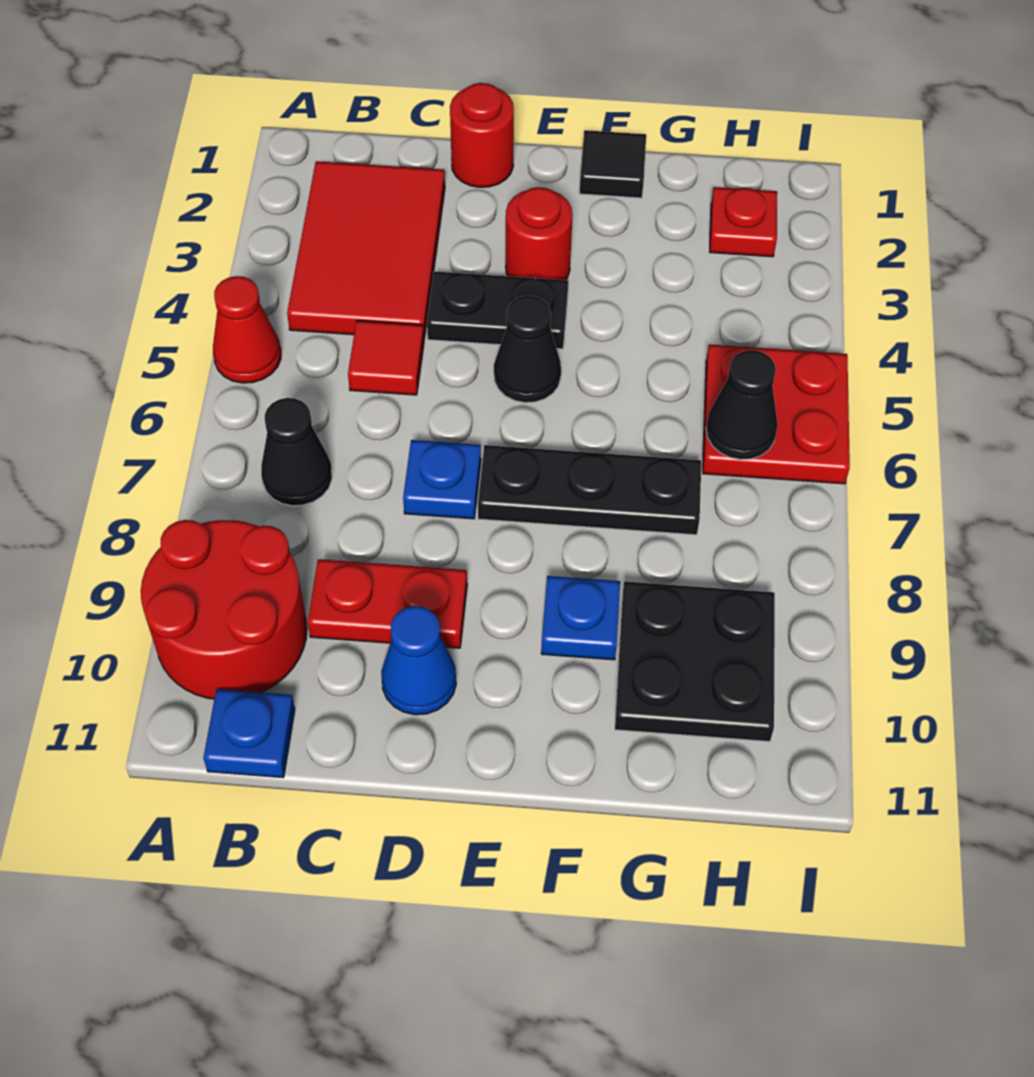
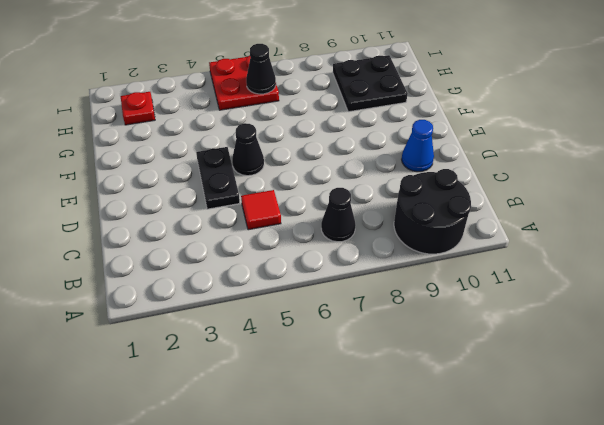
black round brick A9:B10 level 1 -> red round brick A9:B10 level 1
none -> red cone A5 level 1
none -> red tile B2:C4 level 1
none -> blue plate B11 level 1

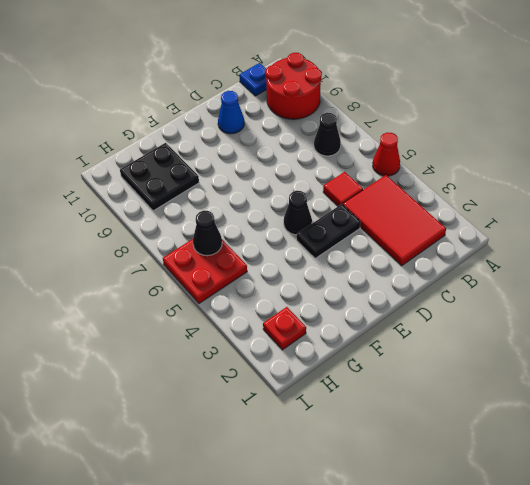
none -> red plate C9:D9 level 1
none -> red round brick D1 level 1
none -> blue plate D7 level 1

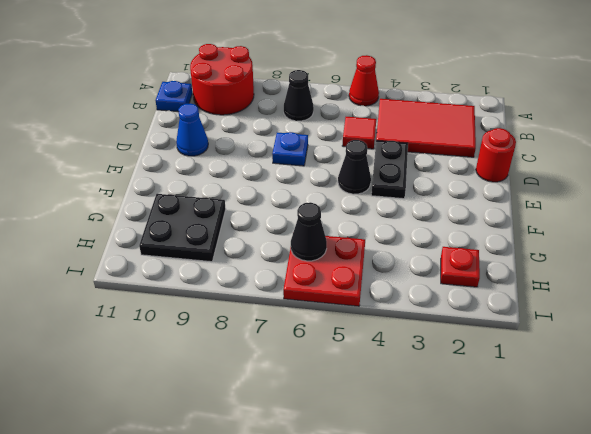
none -> red plate C9:D9 level 1
none -> red round brick E3 level 1
none -> black plate E7:G7 level 1

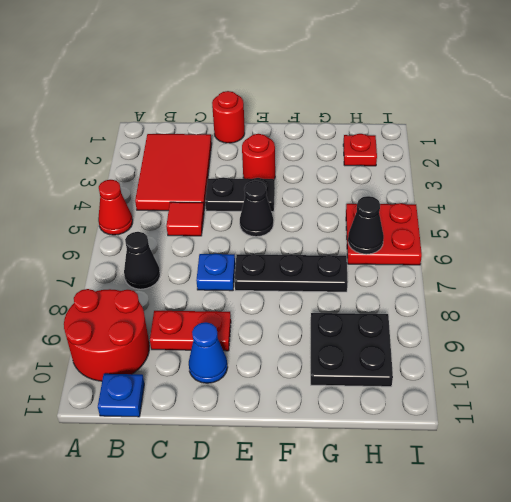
none -> black tile F1 level 1
none -> blue plate F9 level 1

